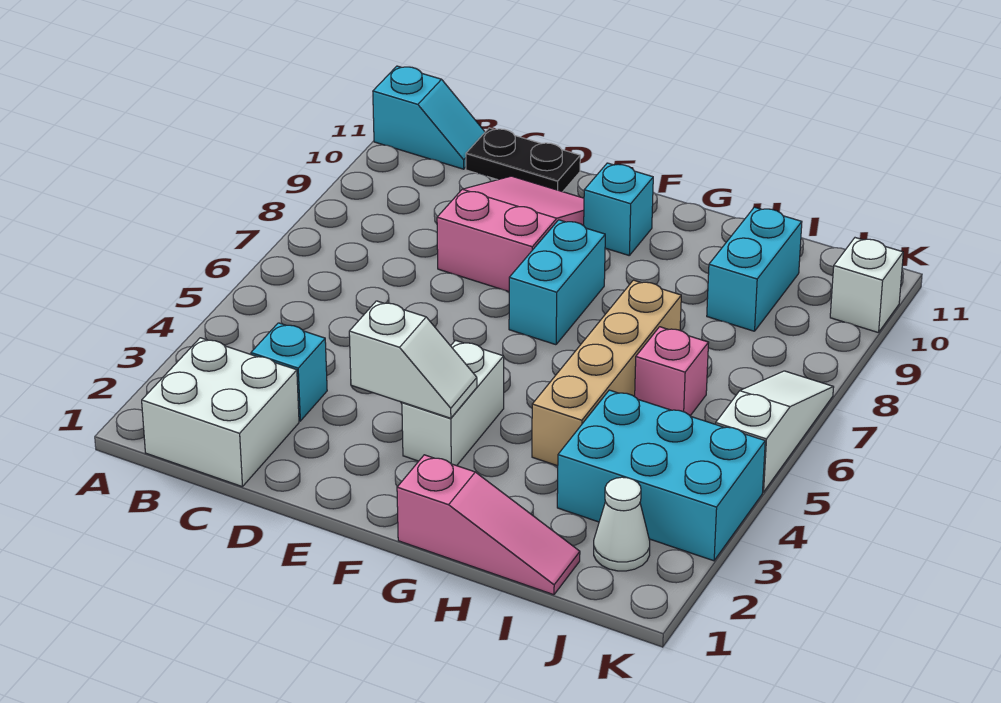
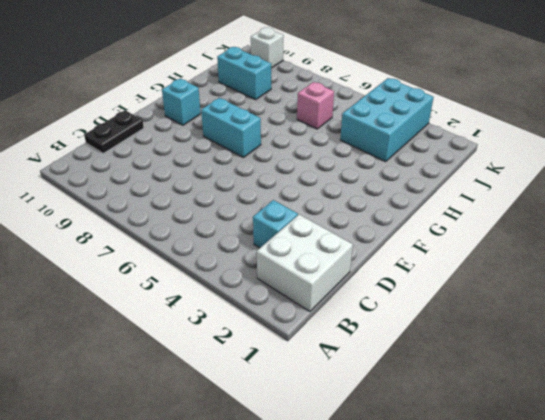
none -> cyan slope A11:B11 level 1 top A
none -> pink slope D8:E10 level 1 top 8
none -> white brick F3:F4 level 1

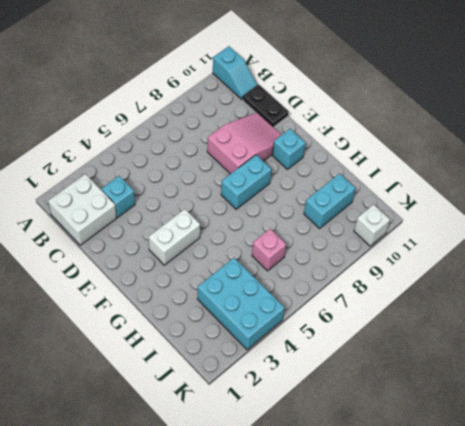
none -> pink slope G1:I1 level 1 top G
none -> tan brick H4:H7 level 1
none -> white cone J2 level 1

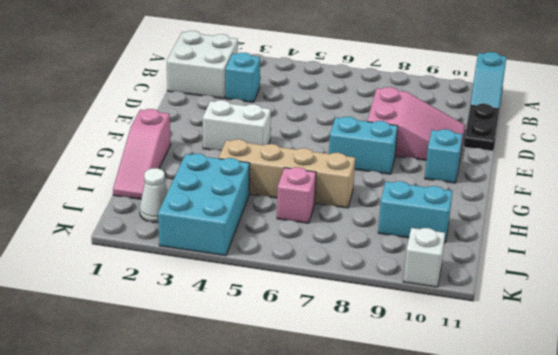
none -> white slope K5:K7 level 1 top 5
none -> white slope E3:F3 level 2 top E

